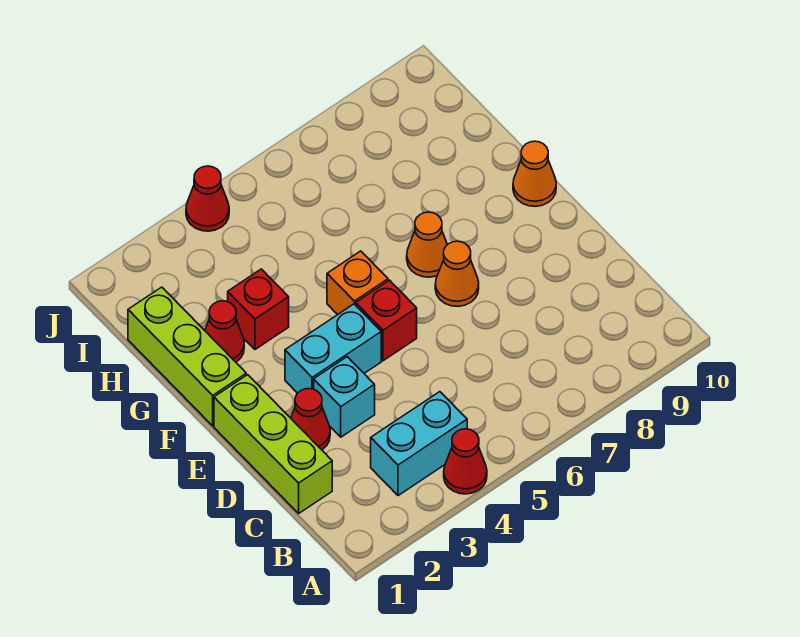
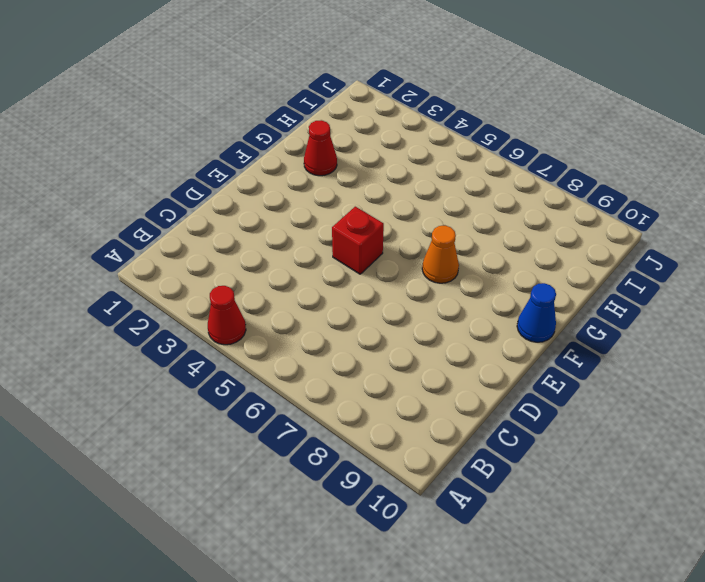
blue cone F10 level 1 -> orange cone F10 level 1
none -> cyan brick B3:B4 level 1
none -> lime brick C1:E1 level 1
none -> red cone D2 level 1

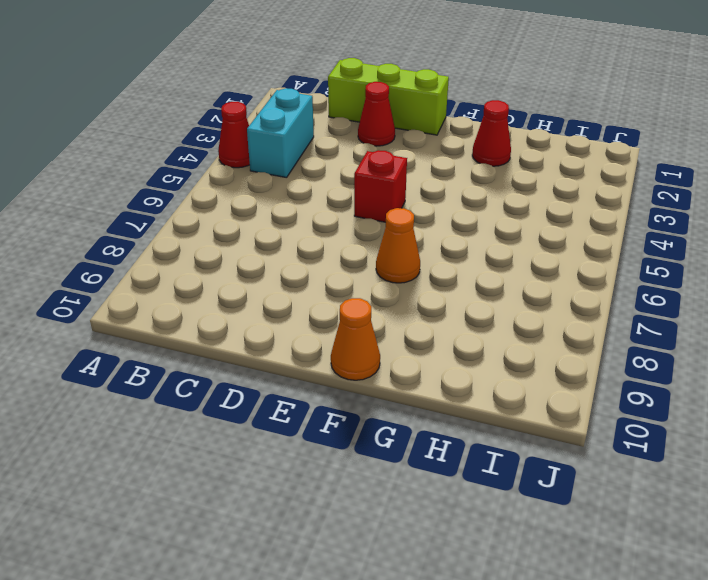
none -> cyan brick D3 level 1
none -> cyan brick E3:E4 level 1
none -> orange cone E7 level 1

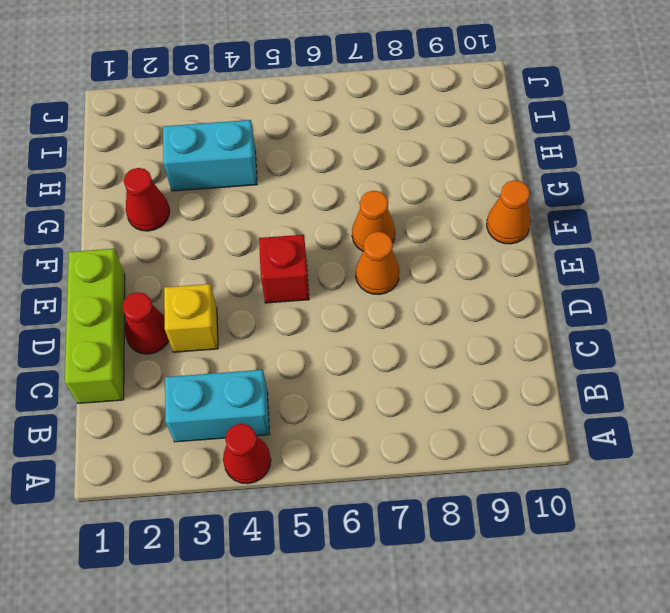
yellow brick D3 level 1 -> cyan brick D3 level 1
cyan brick H3:H4 level 1 -> cyan brick E3:E4 level 1
none -> lime brick F1:H1 level 1
none -> orange brick F5 level 1
none -> red brick G3 level 1

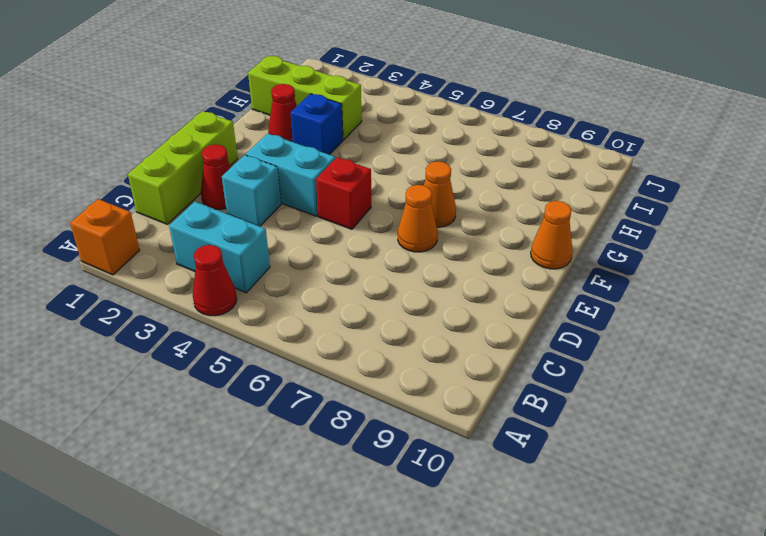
orange brick A1 level 1 -> orange brick F5 level 1
blue brick G3 level 1 -> red brick G3 level 1
lime brick H1:H3 level 1 -> lime brick F1:H1 level 1
none -> red cone J4 level 1

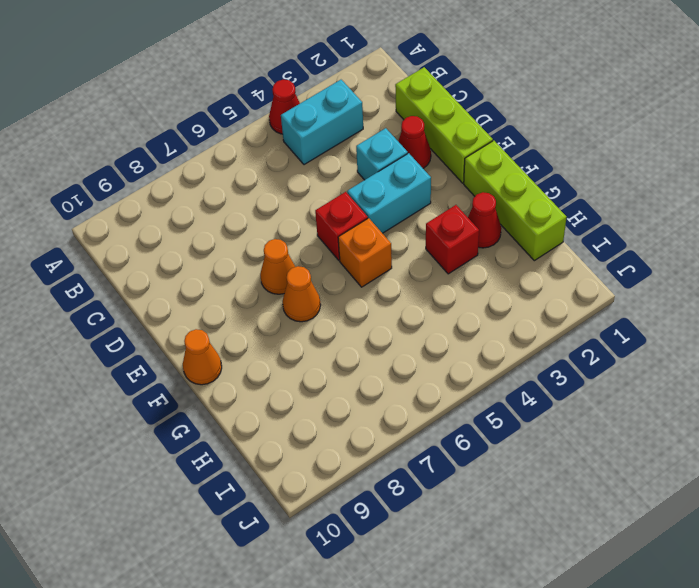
none -> red cone J4 level 1

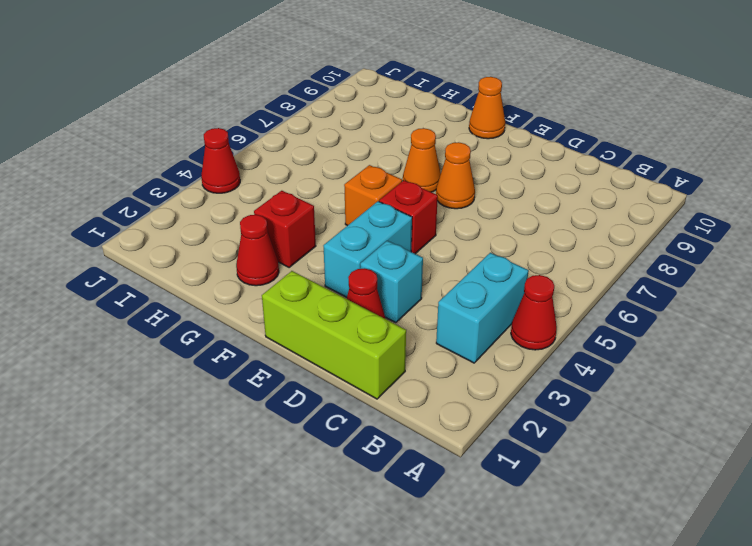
none -> lime brick F1:H1 level 1

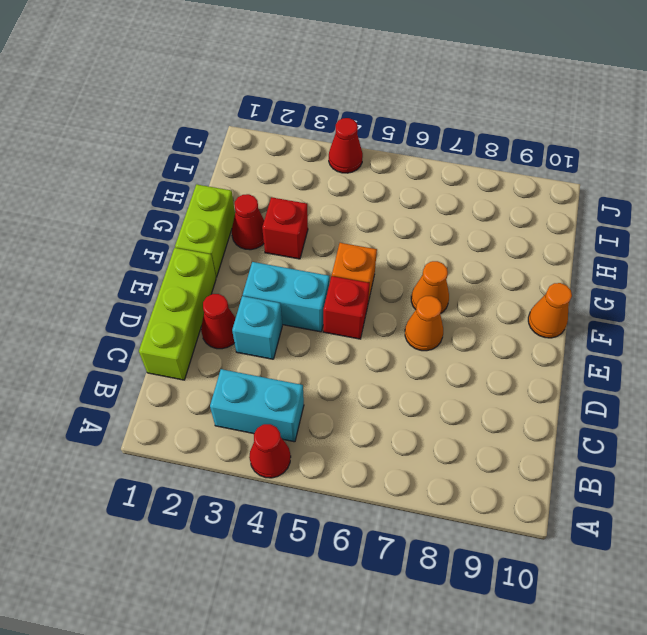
lime brick F1:G1 level 1 -> lime brick F1:H1 level 1

